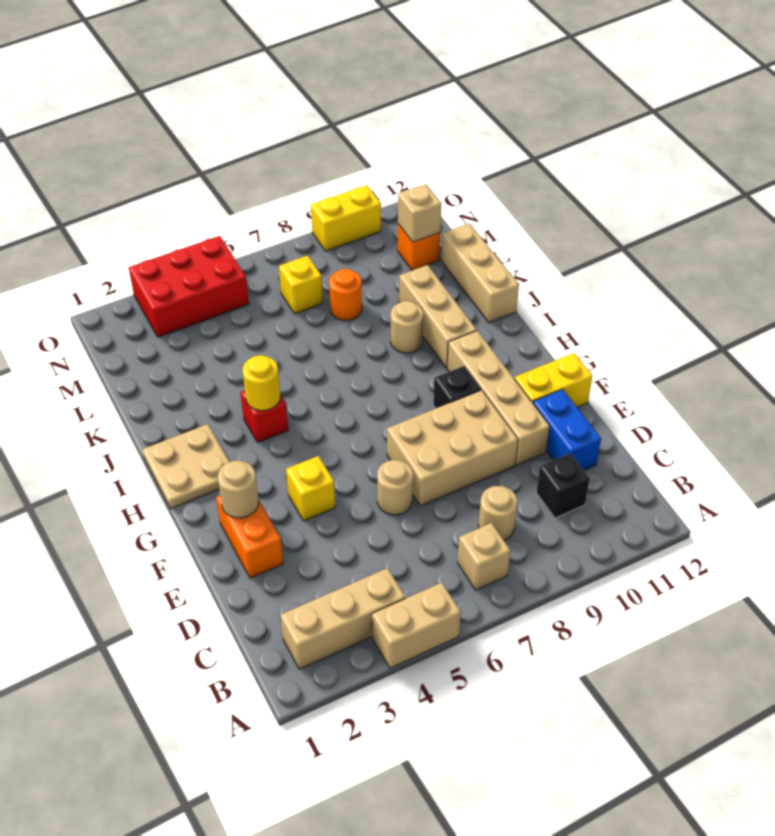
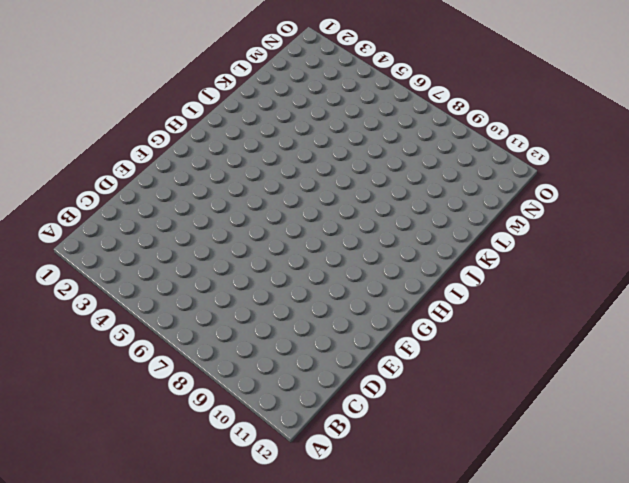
none -> tan brick A4:A5 level 1
none -> tan brick B2:B4 level 1
none -> tan brick B7 level 1

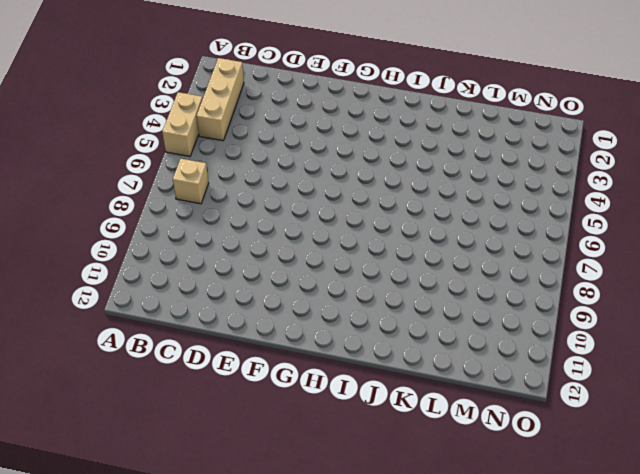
none -> tan round brick C8 level 1
none -> black brick C10 level 1
none -> blue brick D11:E11 level 1

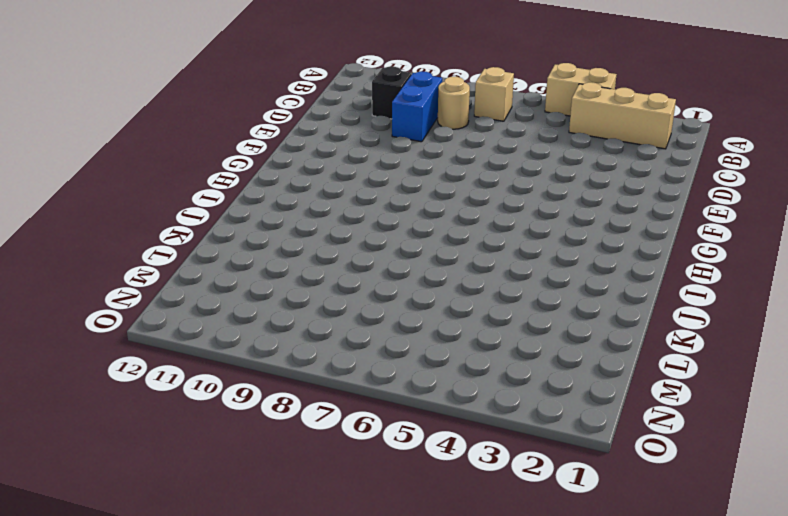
blue brick C9:D9 level 1 -> blue brick D11:E11 level 1
none -> orange brick E2:F2 level 1
none -> tan round brick E6 level 1
none -> tan brick E7:F9 level 1

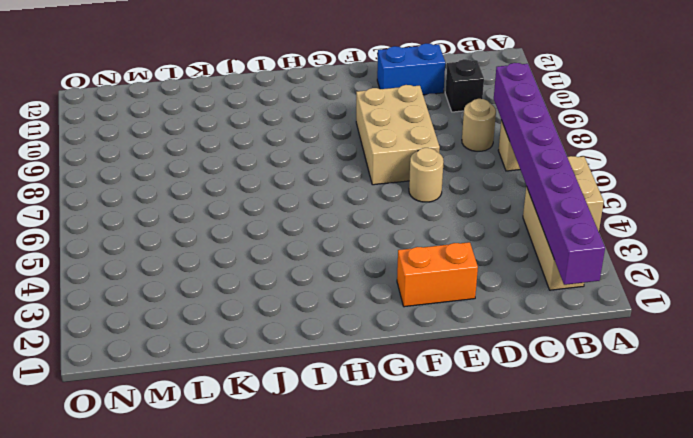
purple brick B1:B8 level 2 -> none
none -> tan brick E10:H10 level 1
none -> yellow brick F4 level 1
none -> yellow brick F11:F12 level 1

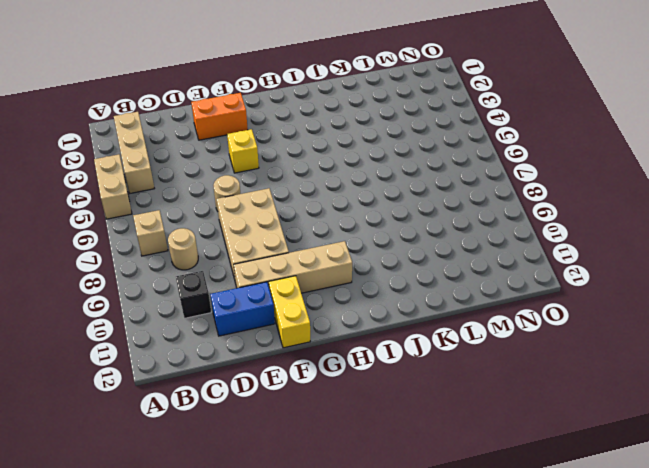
none -> black brick G9 level 1
none -> tan plate H1:I2 level 1
none -> red brick I4 level 1

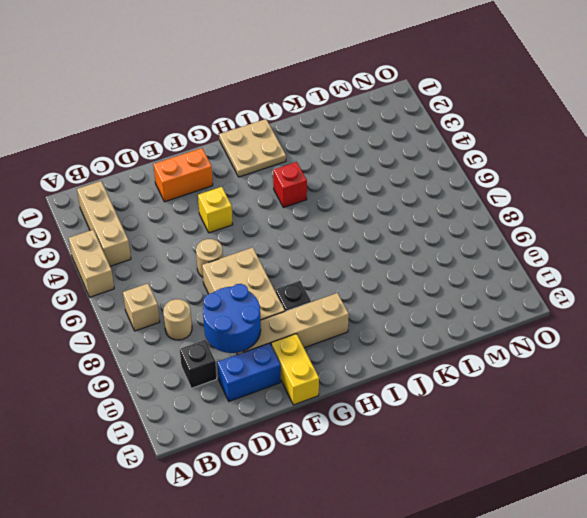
blue round brick D9:E10 level 2 -> none
none -> tan brick I10:K10 level 1
none -> tan round brick J9 level 1
none -> tan brick J12:L12 level 1

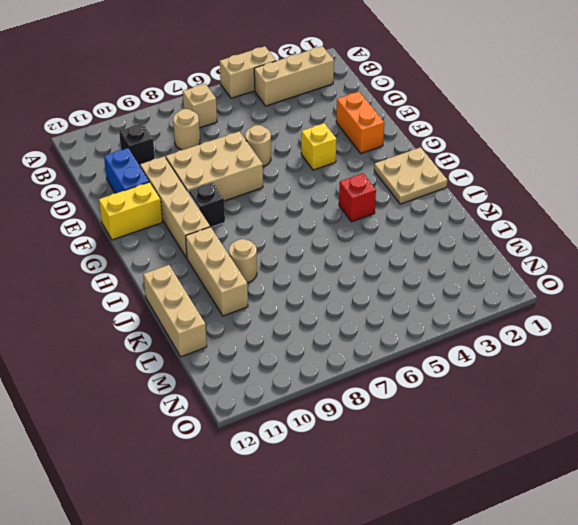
none -> orange round brick L8 level 1
none -> yellow brick M7 level 1
none -> orange brick M11 level 1

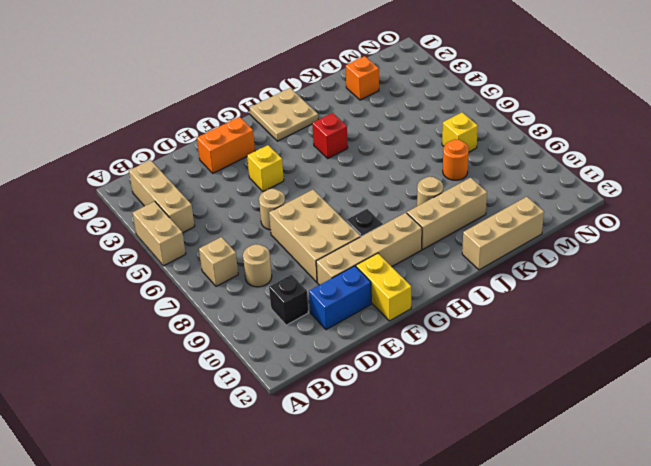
orange brick L2 level 1 -> orange brick M11 level 1
none -> red brick N3:O5 level 1
none -> yellow brick O9:O10 level 1
none -> tan round brick F2 level 2

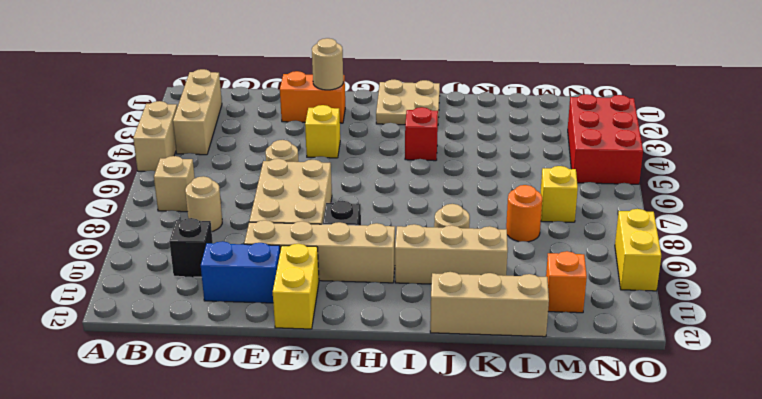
none -> yellow round brick I4 level 2
none -> tan brick M11 level 2

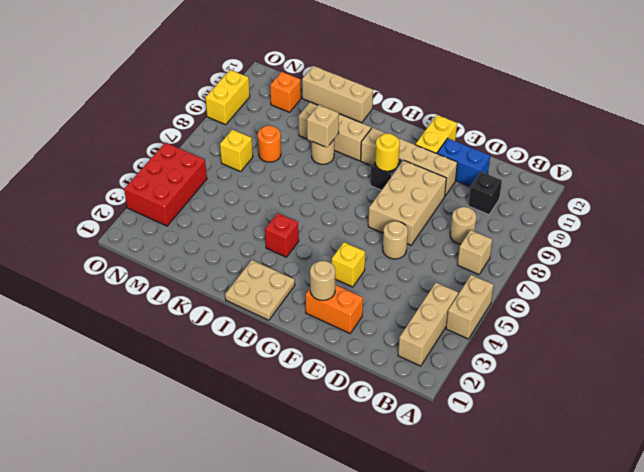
yellow round brick G9 level 2 -> yellow round brick I4 level 2
tan brick J9 level 2 -> tan brick M11 level 2

